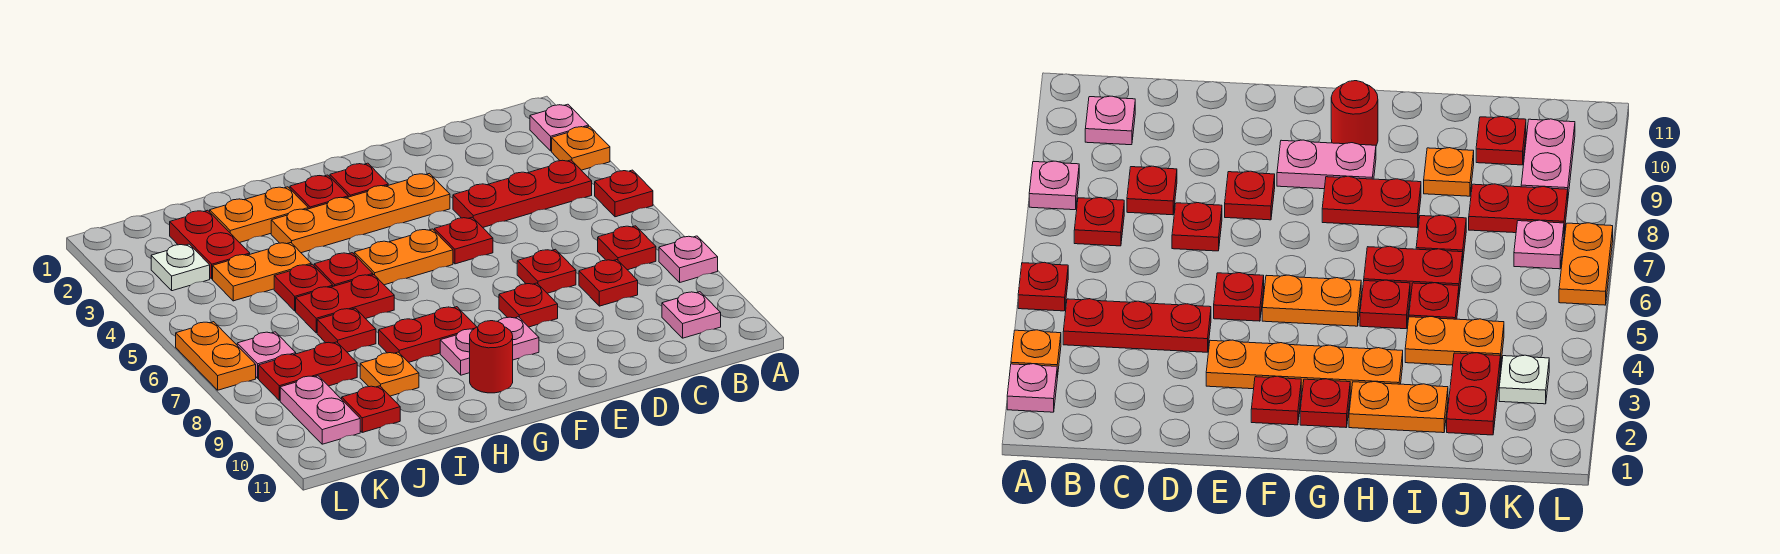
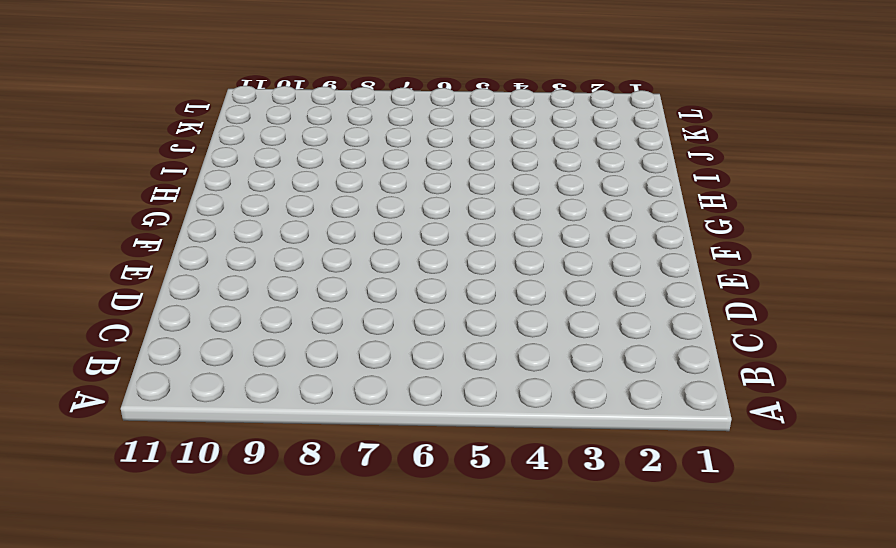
none -> pink plate A2 level 1
none -> orange plate A3 level 1
none -> red plate A5 level 1
none -> pink plate A8 level 1

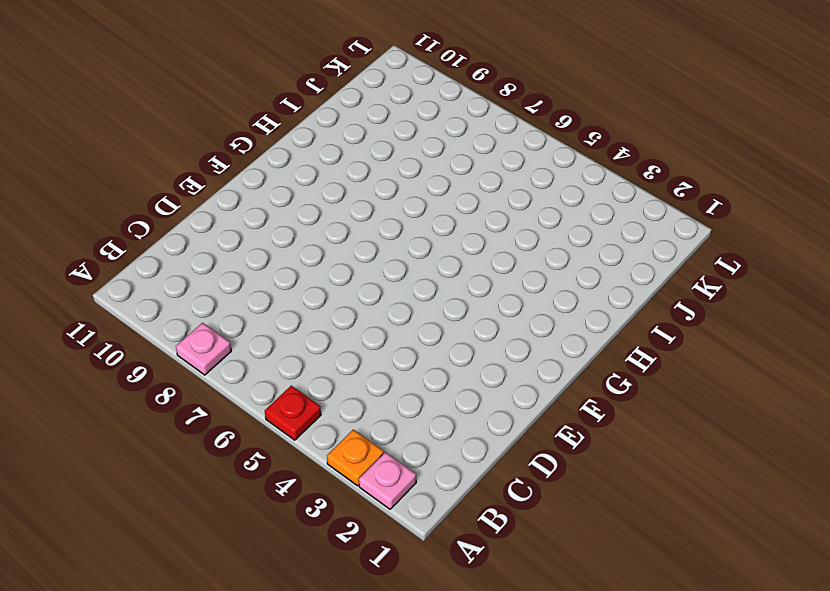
none -> red plate B4:D4 level 1
none -> red plate B7 level 1
none -> pink plate B10 level 1
none -> red plate C8 level 1

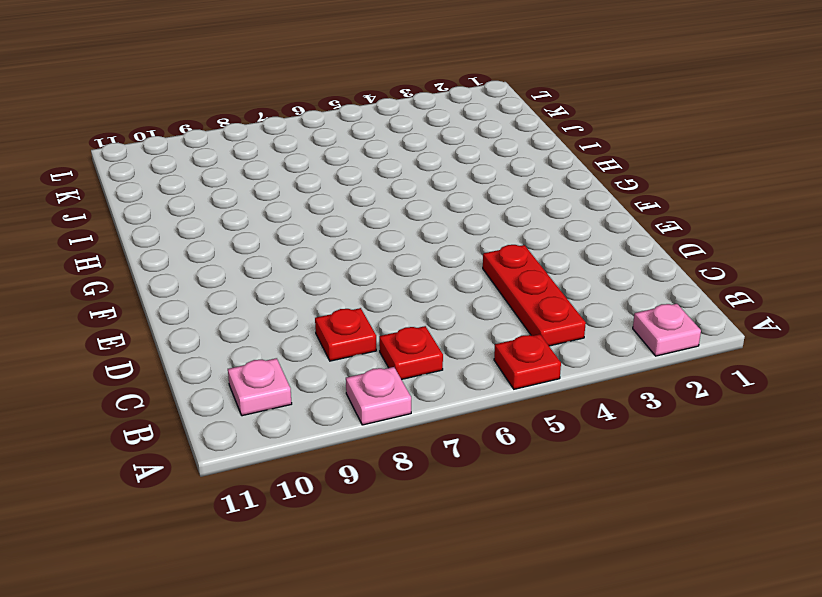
none -> orange plate A3 level 1
none -> red plate D7 level 1
none -> orange plate E3:H3 level 1
none -> red plate E5 level 1

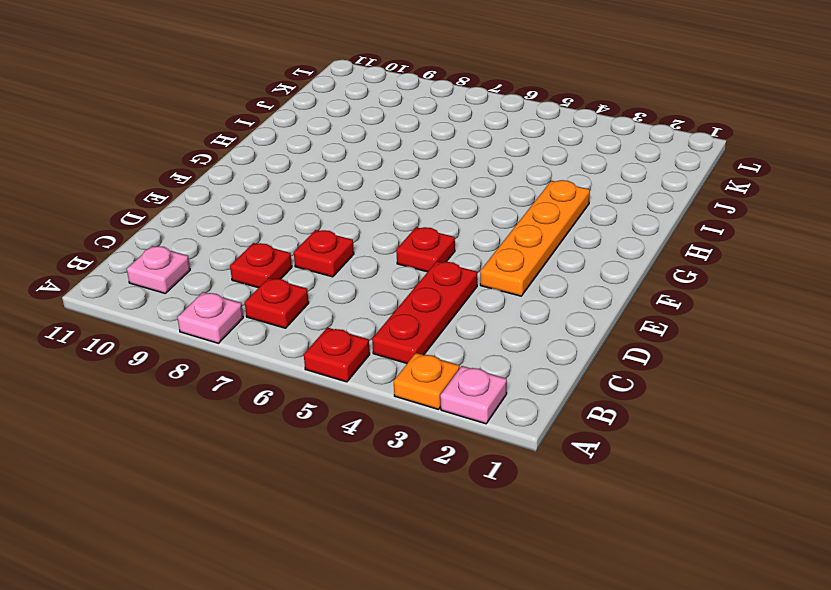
none -> red plate E8 level 1
none -> red plate F2 level 1
none -> orange plate F5:G5 level 1
none -> pink plate F9:G9 level 1

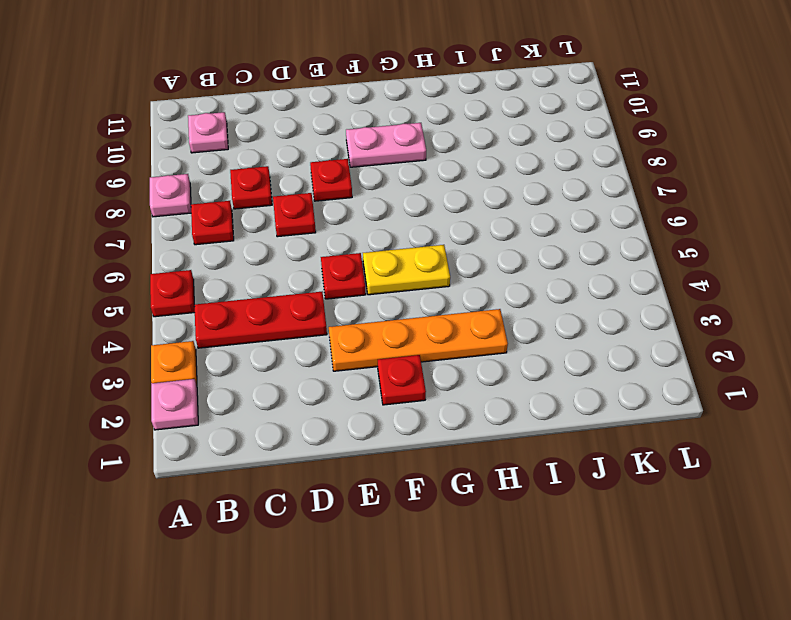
yellow plate F5:G5 level 1 -> orange plate F5:G5 level 1
none -> red plate G2 level 1
none -> red plate G8:H8 level 1
none -> red round brick G10 level 1
none -> orange plate H2:I2 level 1

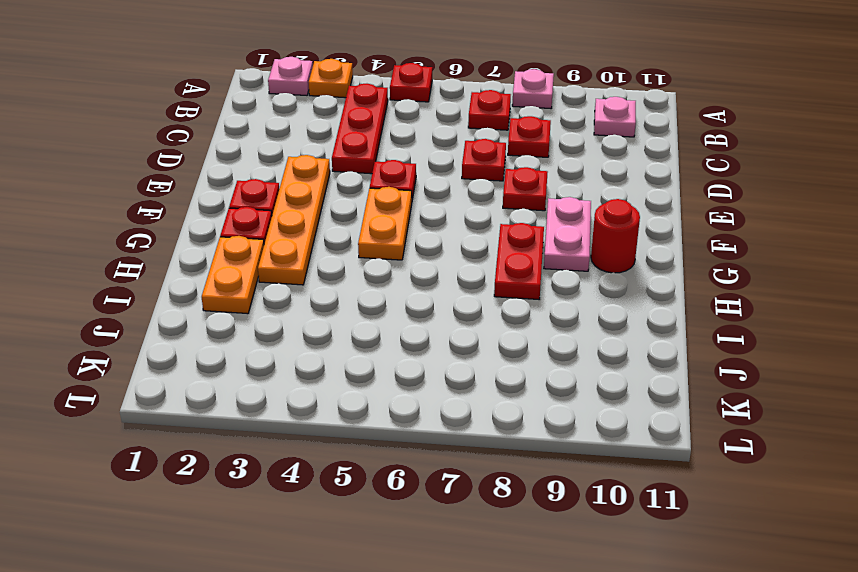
none -> red plate H5 level 1
none -> red plate H6:I6 level 1
none -> orange plate I4:J4 level 1
none -> red plate I5 level 1

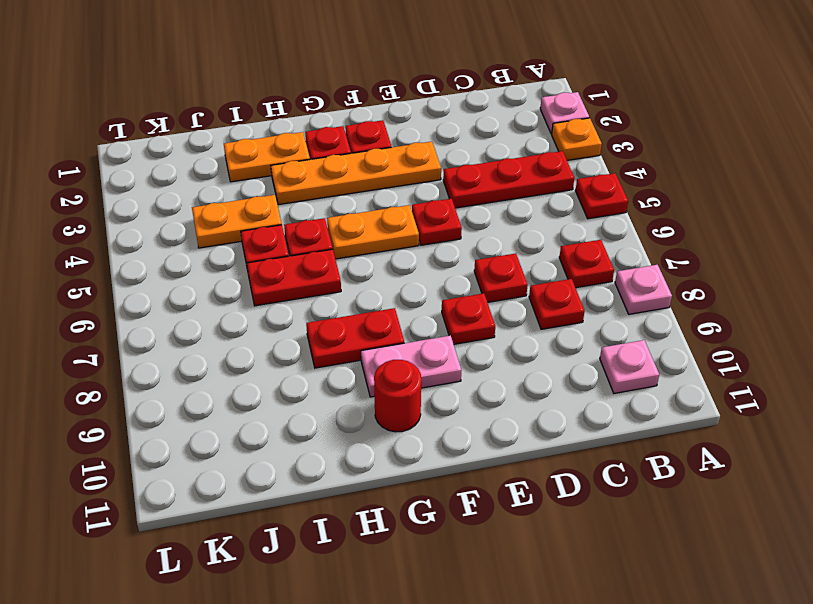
none -> red plate I7 level 1
none -> orange plate I9 level 1
none -> red plate J2:J3 level 1
none -> red plate J8:K8 level 1

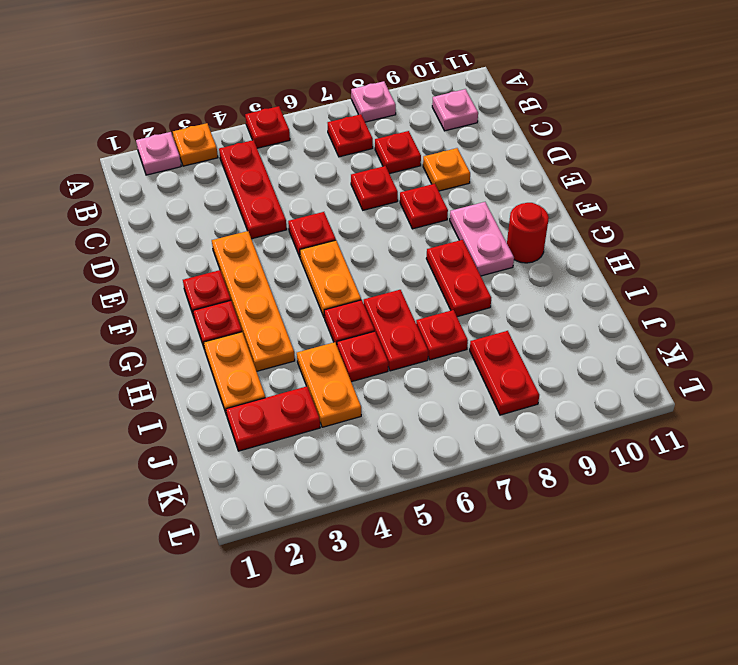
orange plate D9 level 1 -> orange plate I9 level 1
none -> red plate J10 level 1
none -> white plate K3 level 1
none -> pink plate K7 level 1
none -> pink plate K9:K10 level 1

